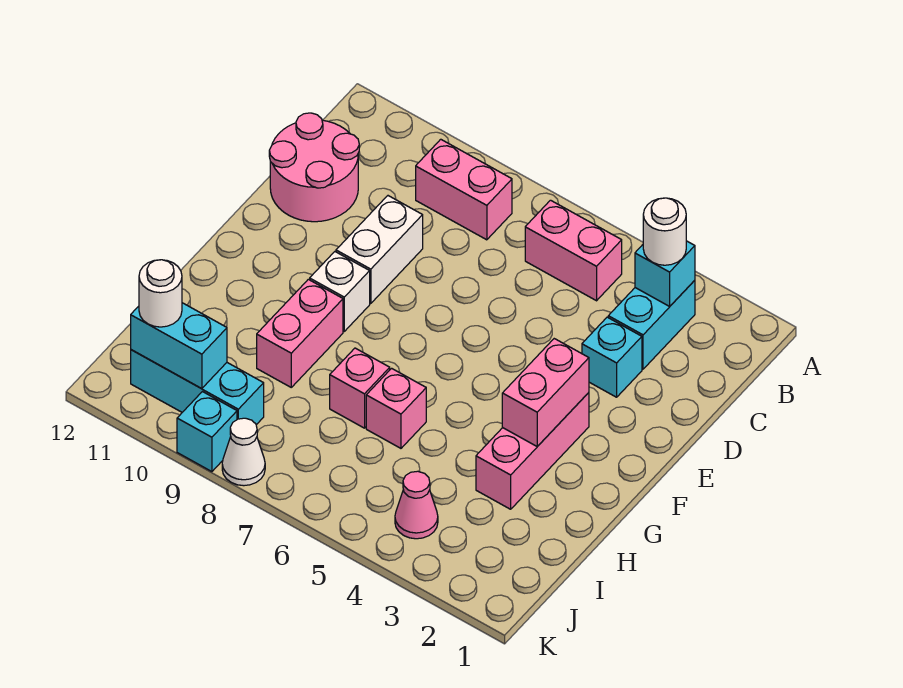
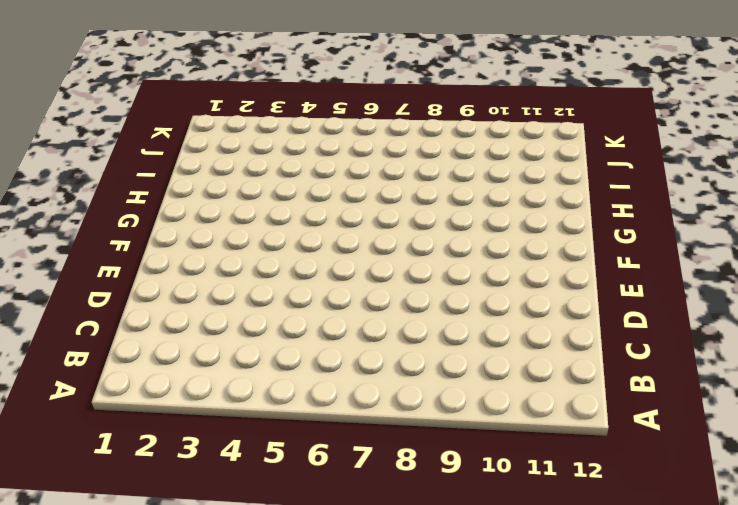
none -> cyan brick B3:C3 level 1
none -> pink brick B5:B6 level 1
none -> pink brick B8:B9 level 1

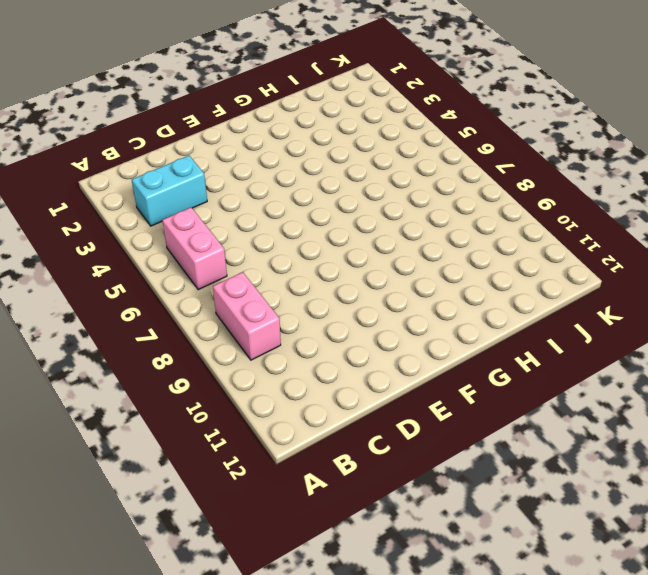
none -> pink round brick C11:D12 level 1
none -> cyan brick D3 level 1
none -> white brick D9:E9 level 1

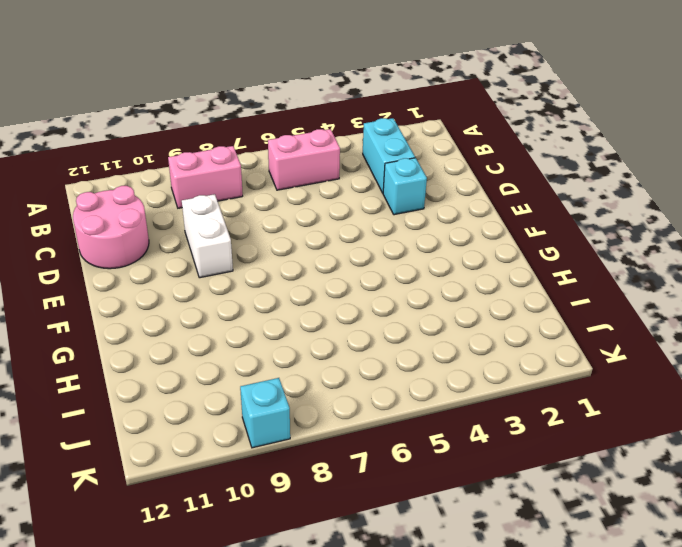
none -> pink brick F3:H3 level 1
none -> white brick F9 level 1
none -> pink brick G9:H9 level 1

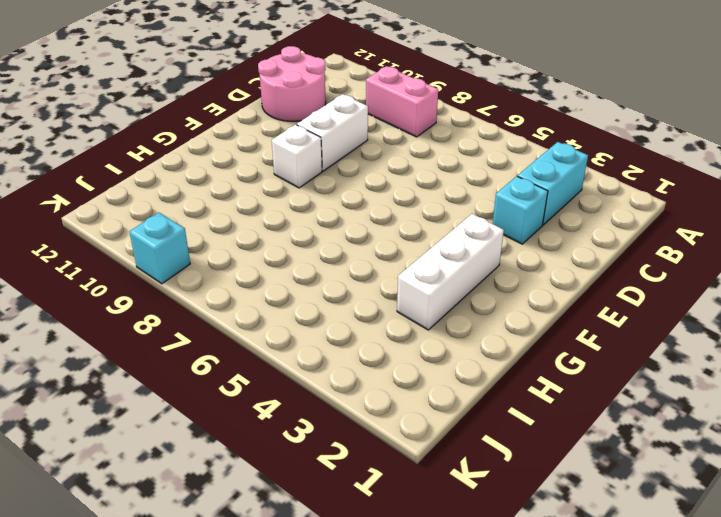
white brick F3:H3 level 1 -> pink brick F3:H3 level 1
none -> pink brick B5:B6 level 1
none -> pink brick G9:H9 level 1
none -> pink brick H6 level 1

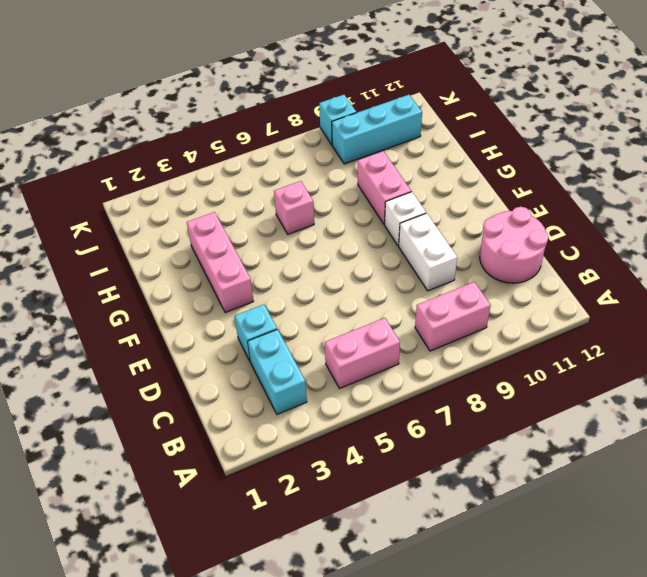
none -> pink brick H7 level 1
none -> pink cone J4 level 1
none -> white cone K8 level 1

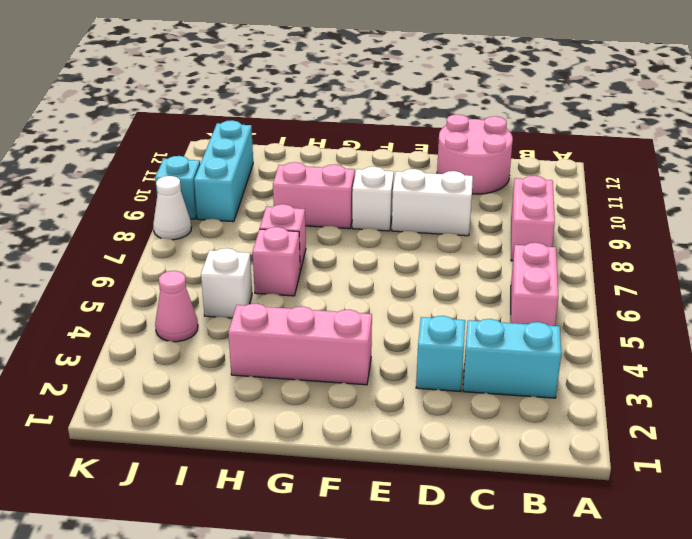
white brick I5 level 1 -> none
none -> cyan brick B3 level 2
none -> pink brick F3:G3 level 2
none -> cyan brick J10:J11 level 2

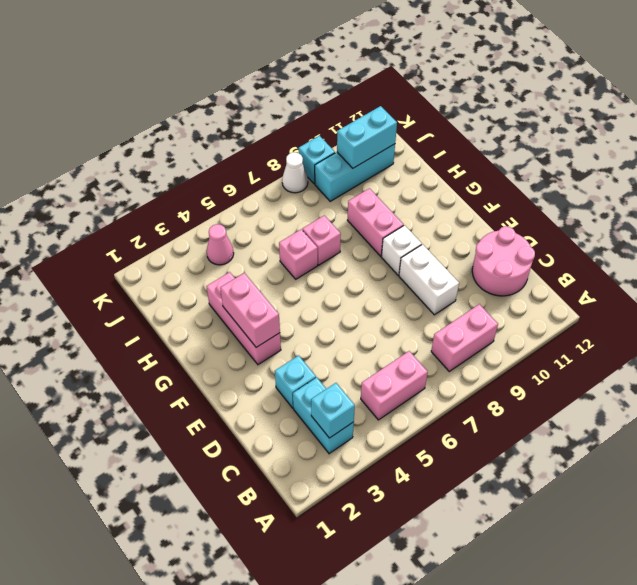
none -> white round brick B3 level 3
none -> white round brick J11 level 3

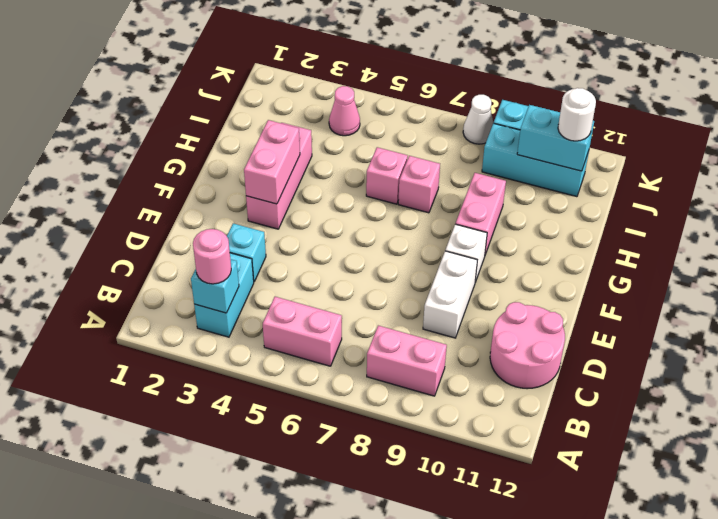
pink round brick B3 level 3 -> white round brick B3 level 3

